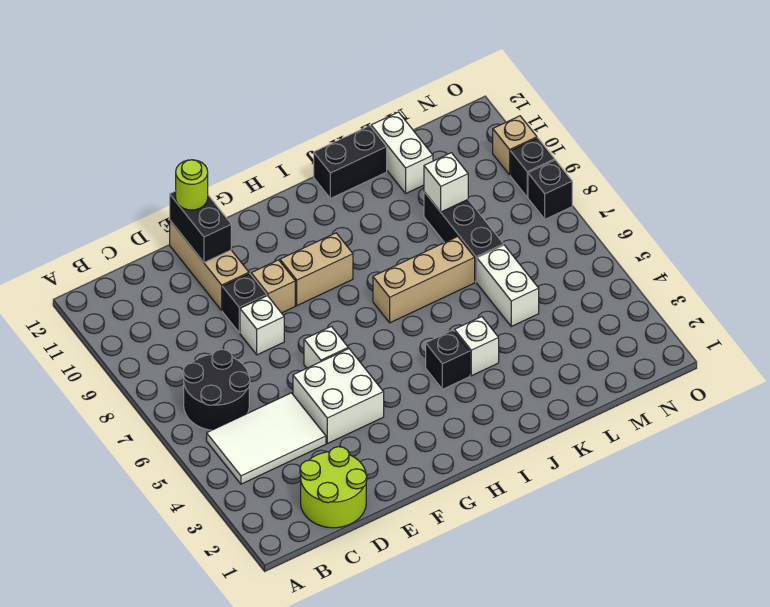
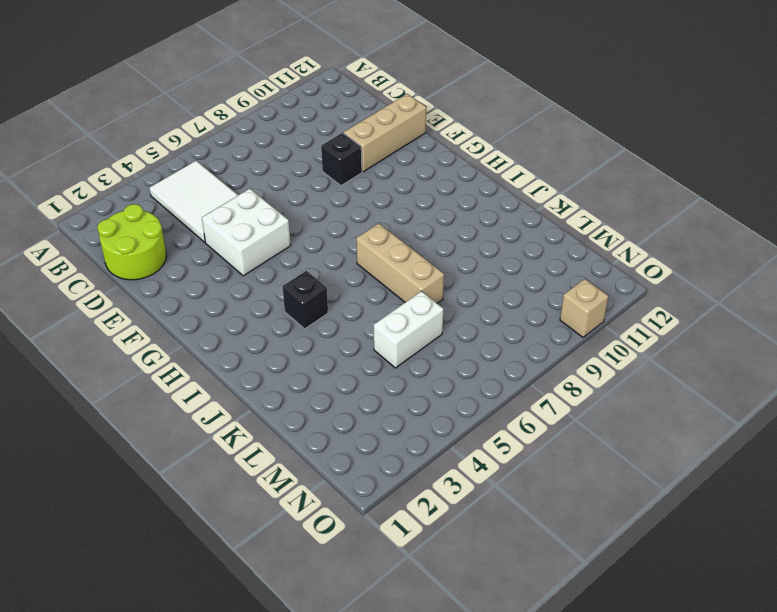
none -> black round brick B6:C7 level 1
none -> white brick E8 level 1
none -> white brick F6 level 1

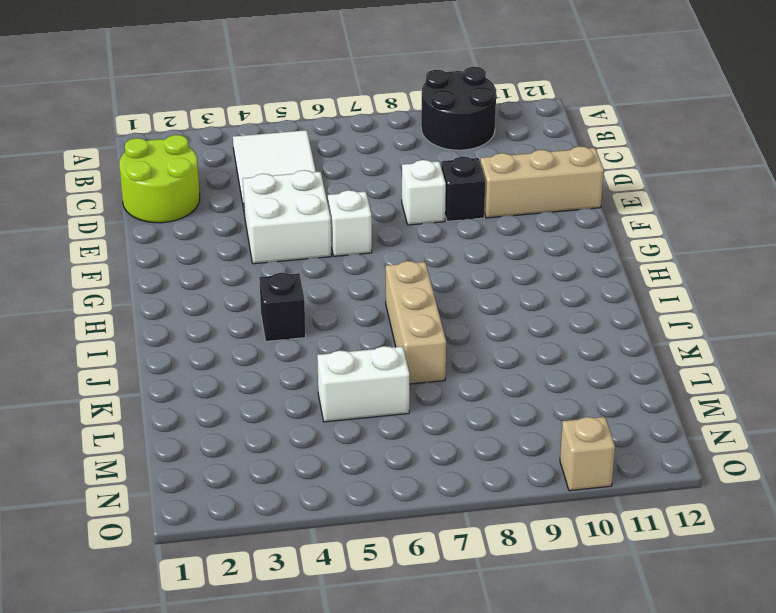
black round brick A9:B10 level 1 -> black round brick B6:C7 level 1
none -> tan brick F9 level 1
none -> tan brick G9:H9 level 1
none -> white brick J4 level 1

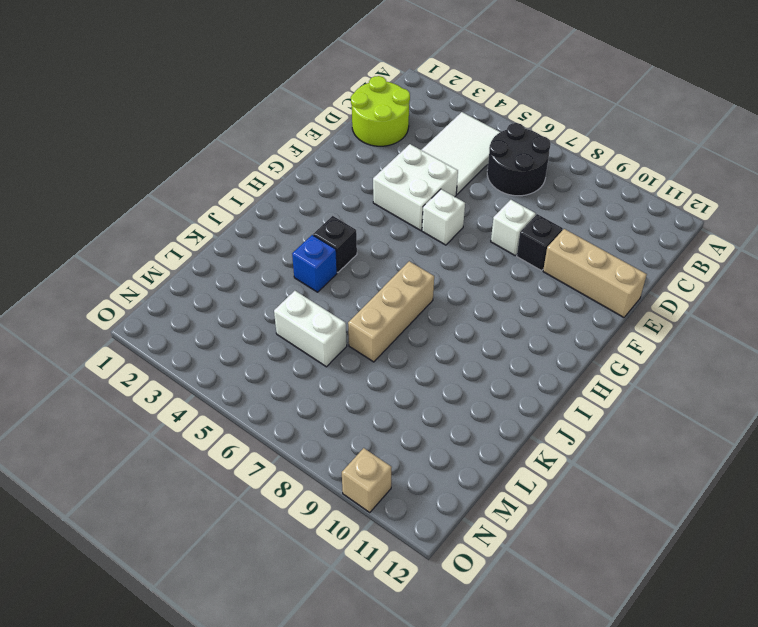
blue brick J4 level 1 -> white brick J4 level 1
none -> tan brick F9 level 1
none -> tan brick G9:H9 level 1
none -> black brick J12:K12 level 1

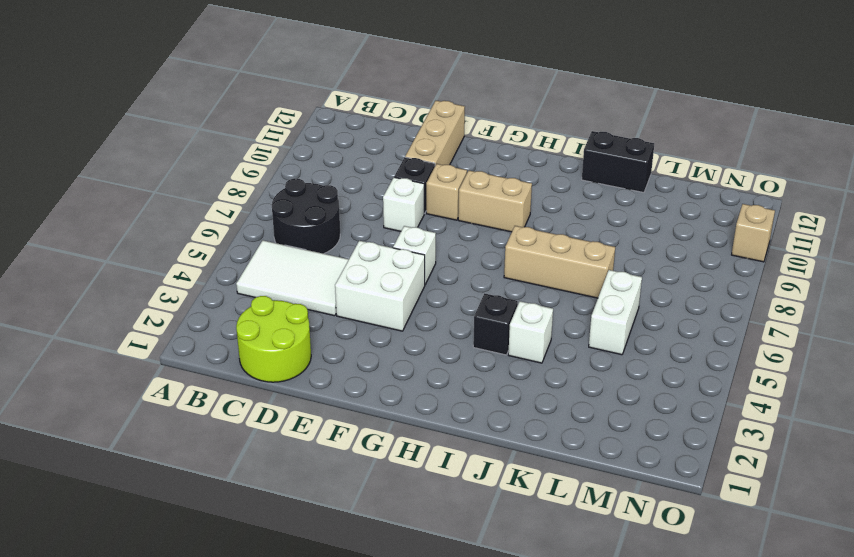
none -> black brick L7:L9 level 1
none -> white brick L11:L12 level 1
none -> black brick O8 level 1

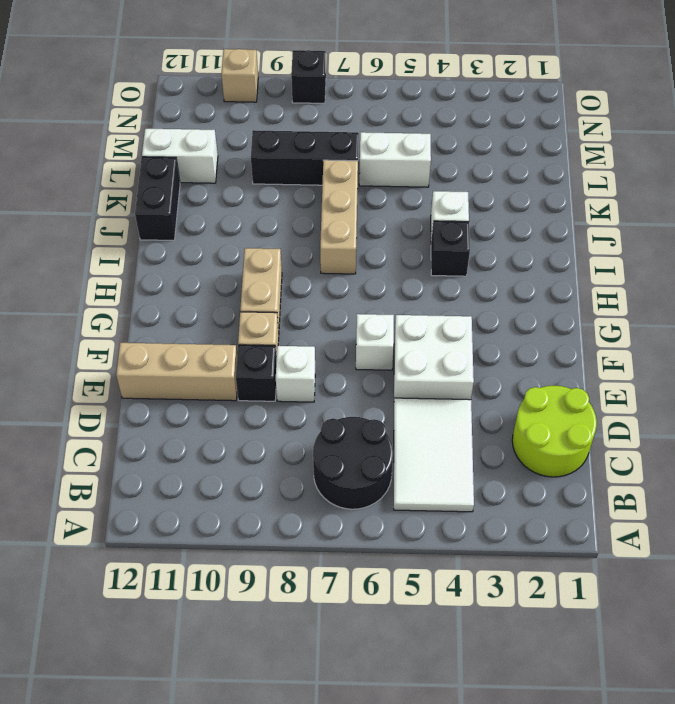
none -> black brick O9 level 1
none -> black brick E11:E12 level 2
none -> white brick L9 level 2

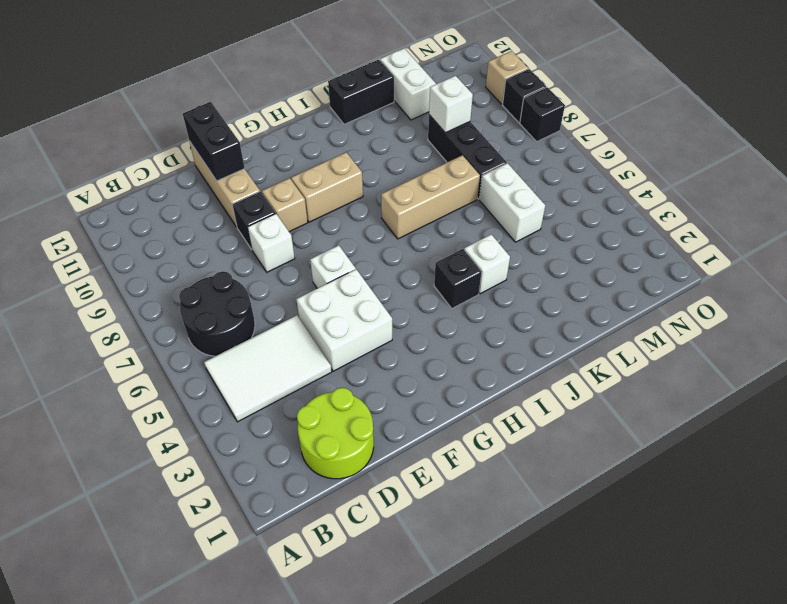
none -> lime round brick E12 level 3

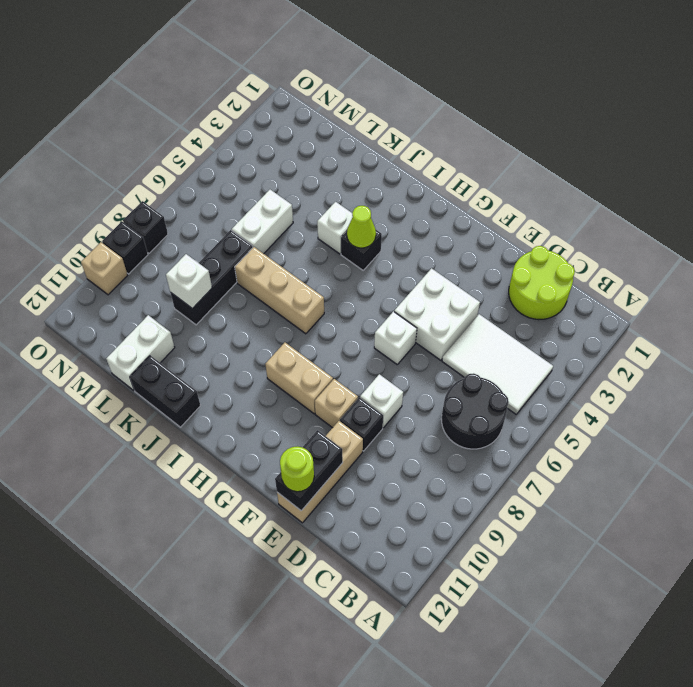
lime cone I4 level 2 -> none

